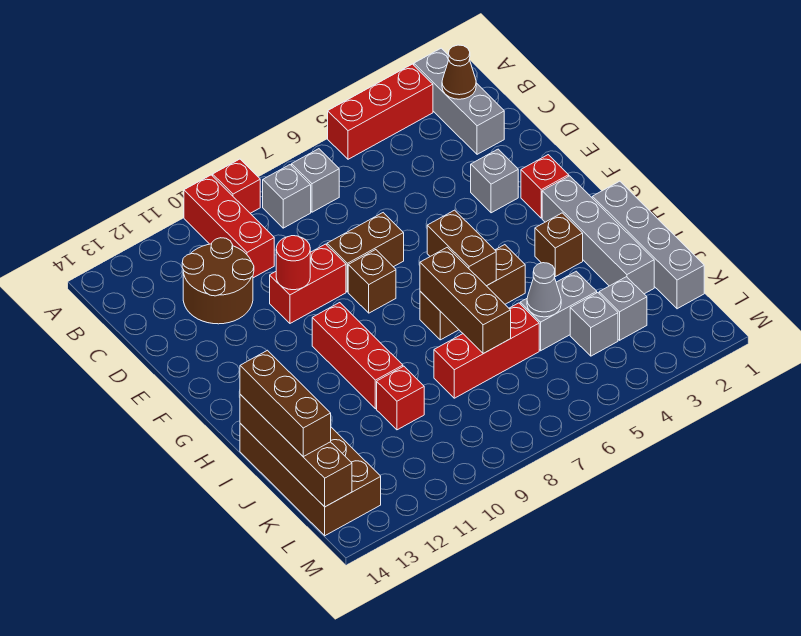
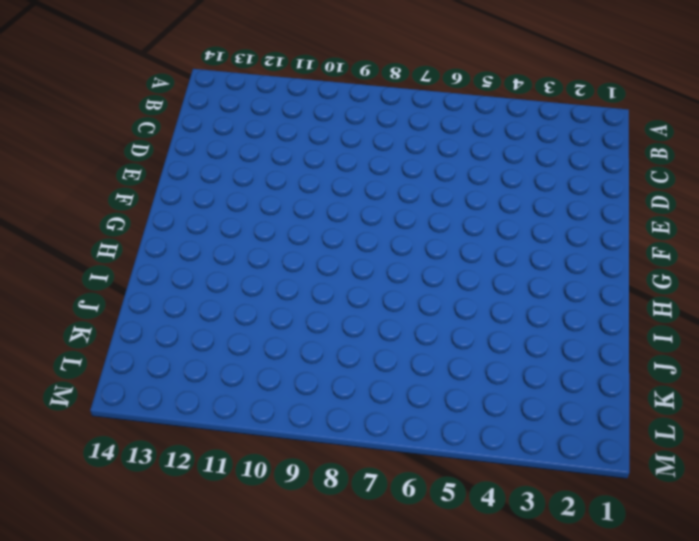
none -> grey brick A2:C2 level 1
none -> red brick A3:A5 level 1
none -> red brick A9 level 1
none -> red brick A10:C10 level 1

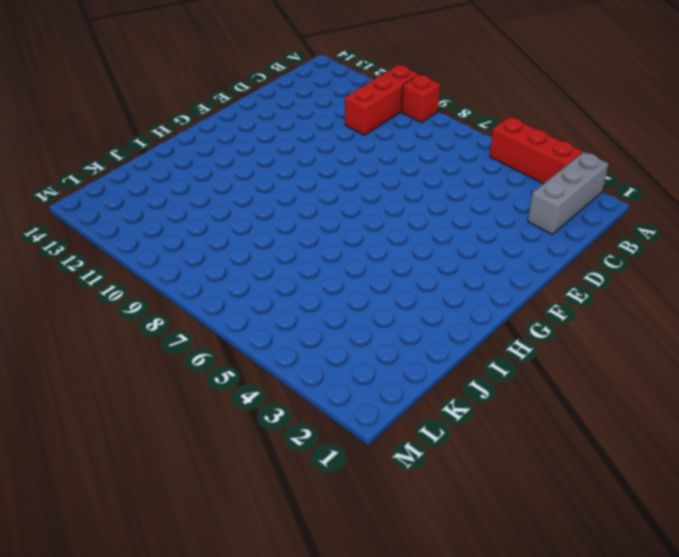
none -> grey brick B7 level 1
none -> grey brick B8 level 1
none -> brown round brick C11:D12 level 1
none -> grey brick E3 level 1

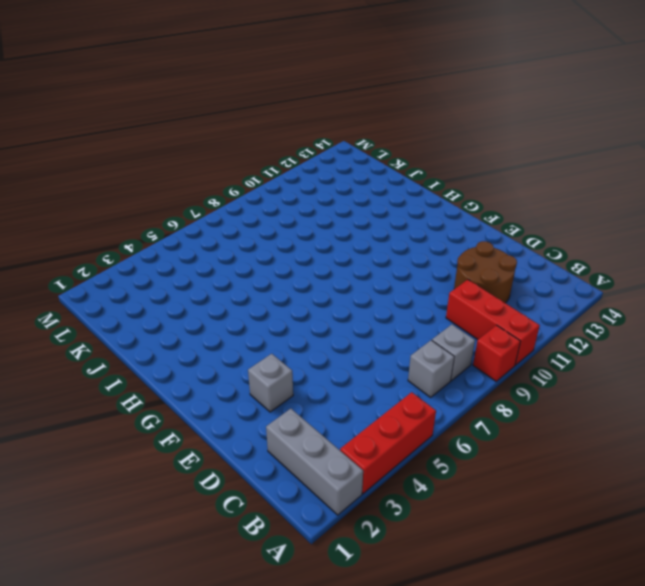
none -> brown brick E7:E8 level 1
none -> red brick E9:E10 level 1
none -> red brick F2 level 1
none -> brown brick F8 level 1

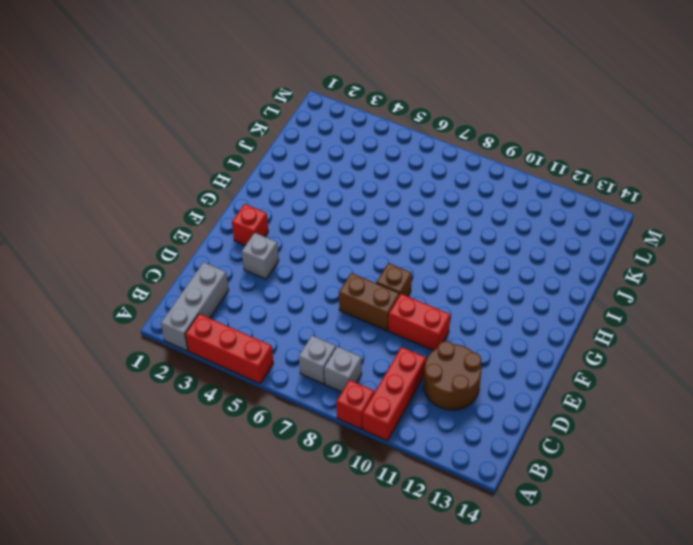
none -> grey brick G2:J2 level 1
none -> red brick G10:I10 level 1
none -> grey brick H1:K1 level 1
none -> brown brick H3 level 1

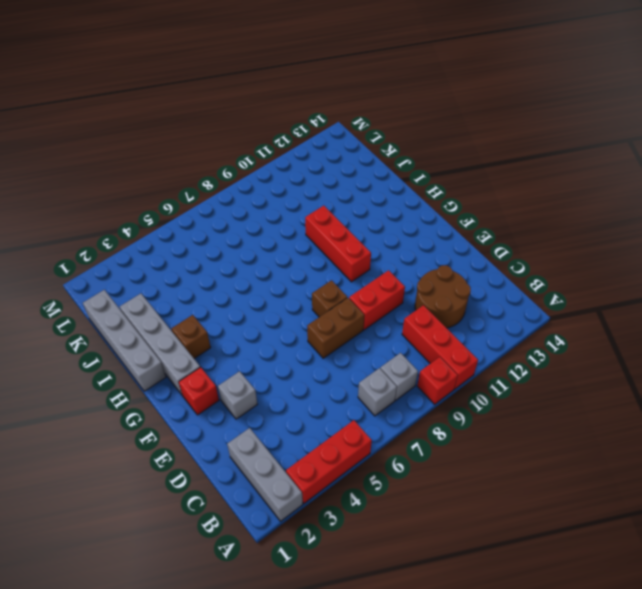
none -> brown brick H5:H7 level 1
none -> brown brick I13:L14 level 1
none -> grey brick J4:J5 level 1
none -> red brick J6:J8 level 1

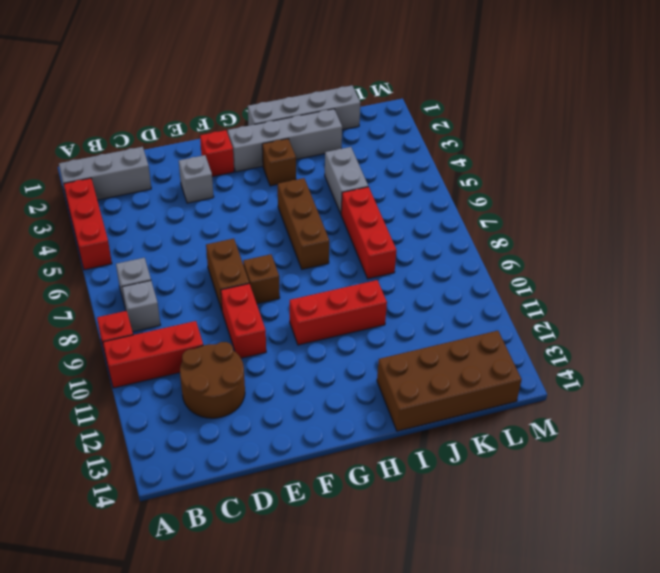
none -> red brick J10 level 1
none -> grey brick K3 level 1
none -> grey brick K4 level 1
none -> brown cone B2 level 2

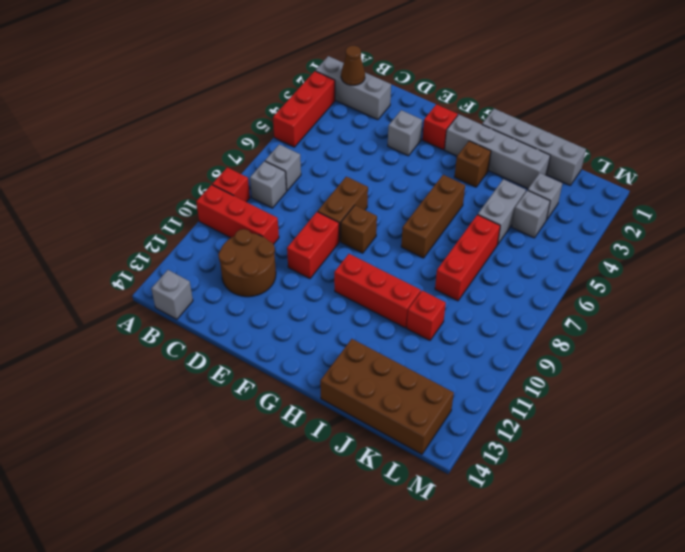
grey brick B14 level 1 -> none
none -> red round brick E10 level 2
none -> brown brick G6:H6 level 2
none -> brown brick H7:J7 level 2
none -> brown brick I14:L14 level 2

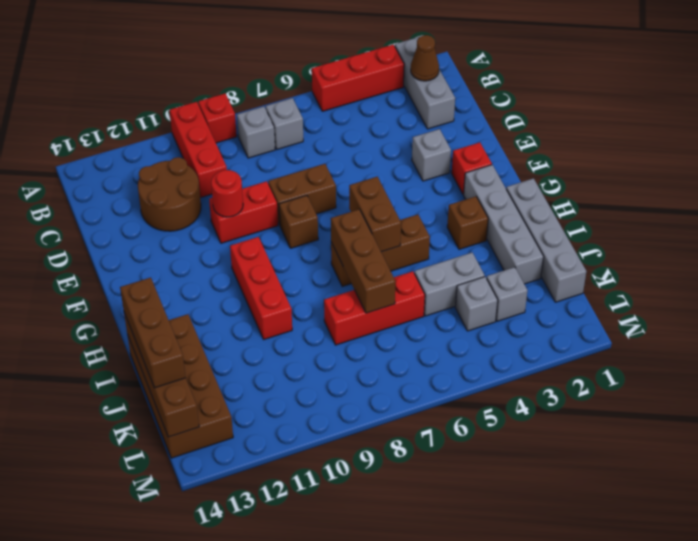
none -> red brick J10 level 1
none -> grey cone J5 level 2

